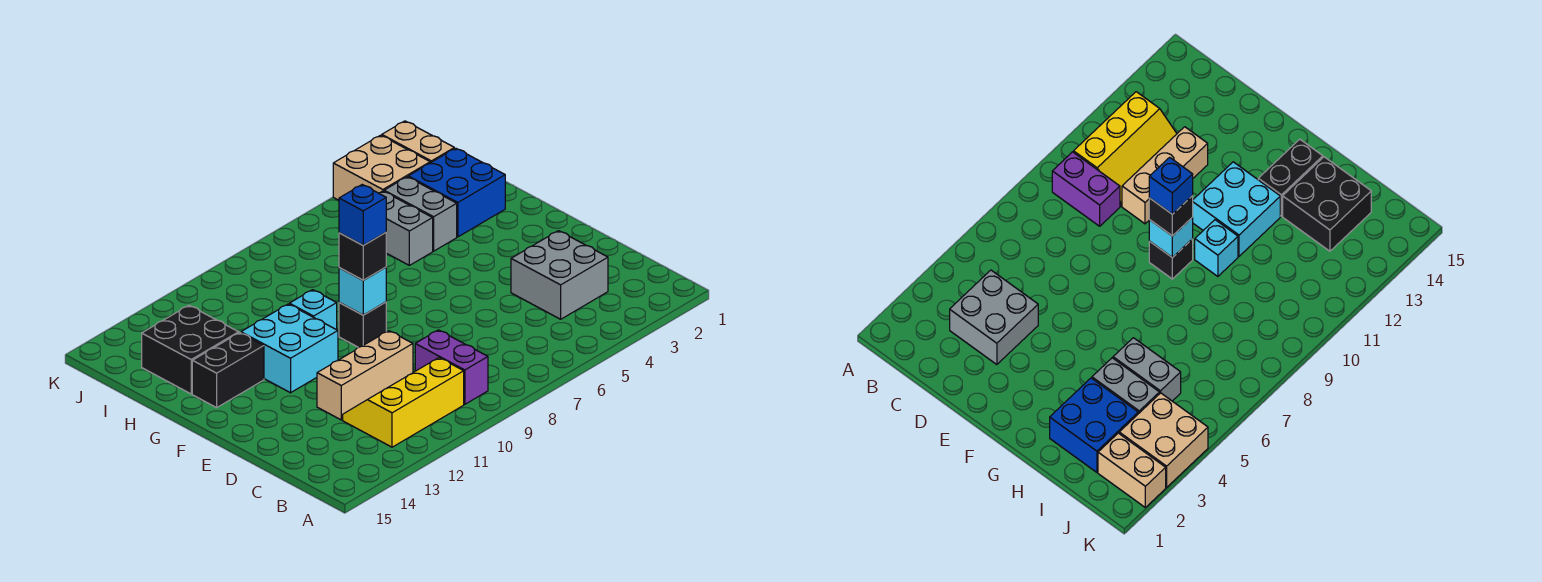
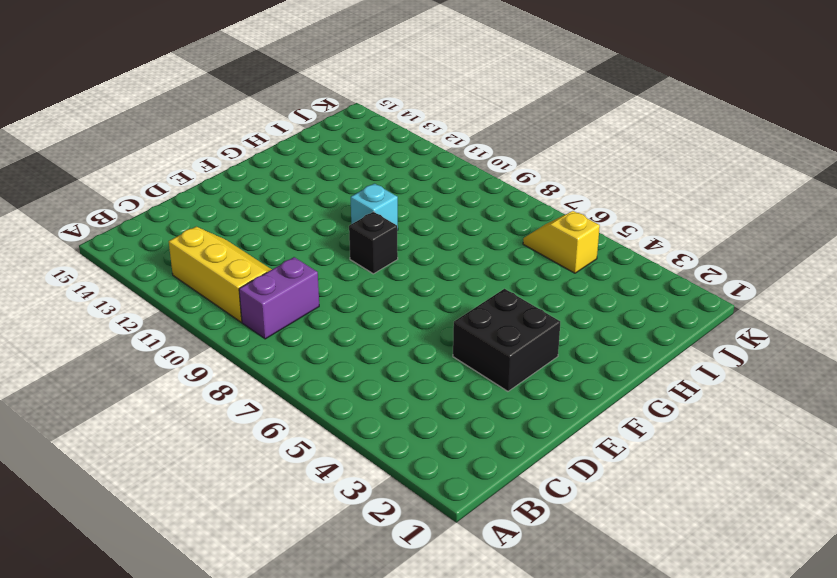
black brick E3:F4 level 1 -> black brick H13:I14 level 1
yellow slope J5:J6 level 1 top 5 -> none
none -> grey brick C3:D4 level 1
none -> tan brick D10:D12 level 1
none -> cyan brick F11:G12 level 1

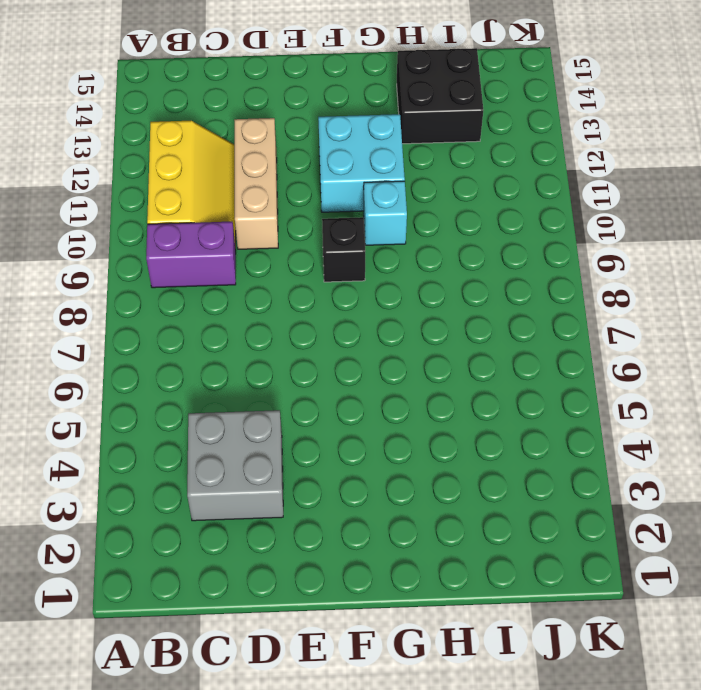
none -> black brick G13:G14 level 1
none -> blue brick H2:I3 level 1
none -> grey brick H4:I4 level 1

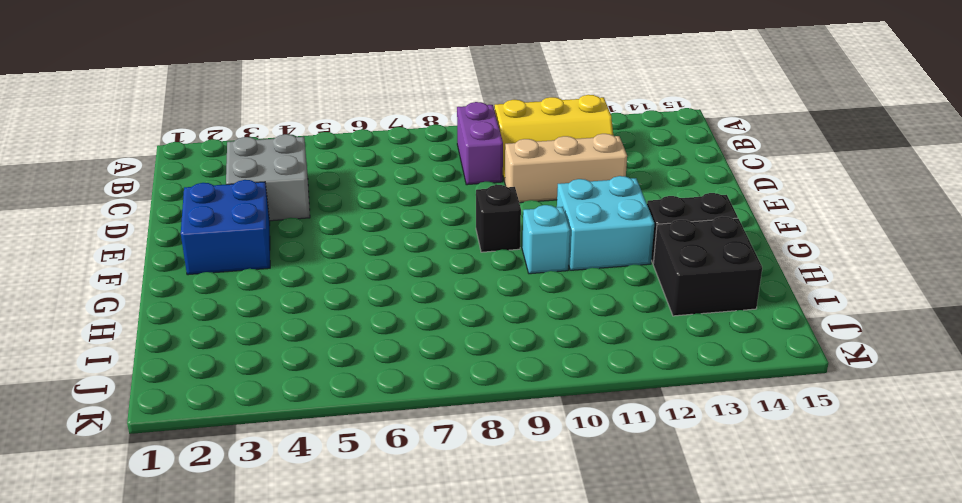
blue brick E2:F3 level 1 -> blue brick H2:I3 level 1
none -> grey brick H4:I4 level 1
none -> grey brick H5:I5 level 1
none -> tan brick J2:K2 level 1

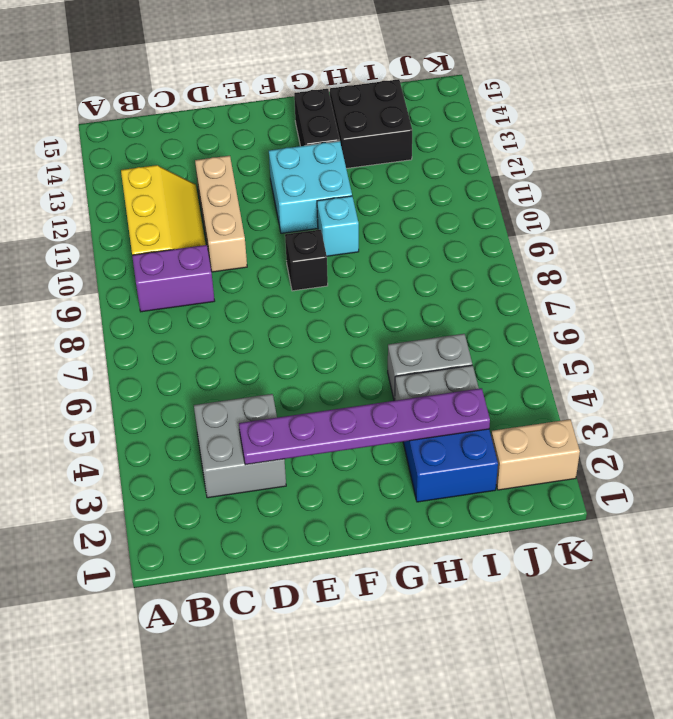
purple plate D3:I3 level 2 -> none
none -> tan brick J3:K4 level 1
none -> cyan brick F9 level 2
none -> black brick F9 level 3

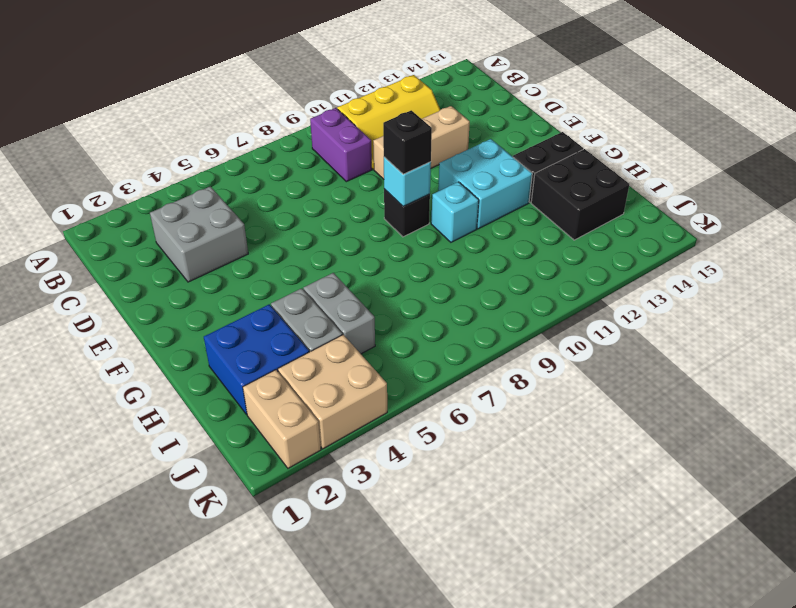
none -> blue brick F9 level 4

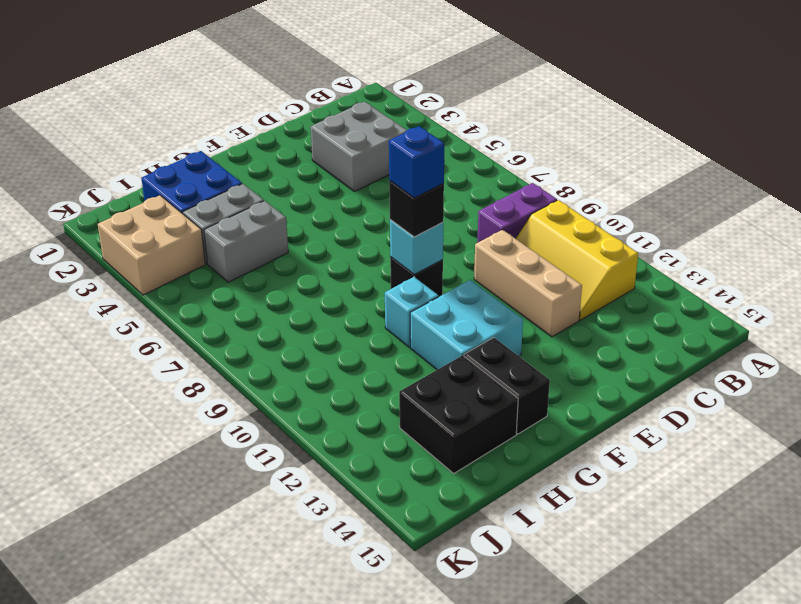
none -> tan brick J2:K2 level 1

